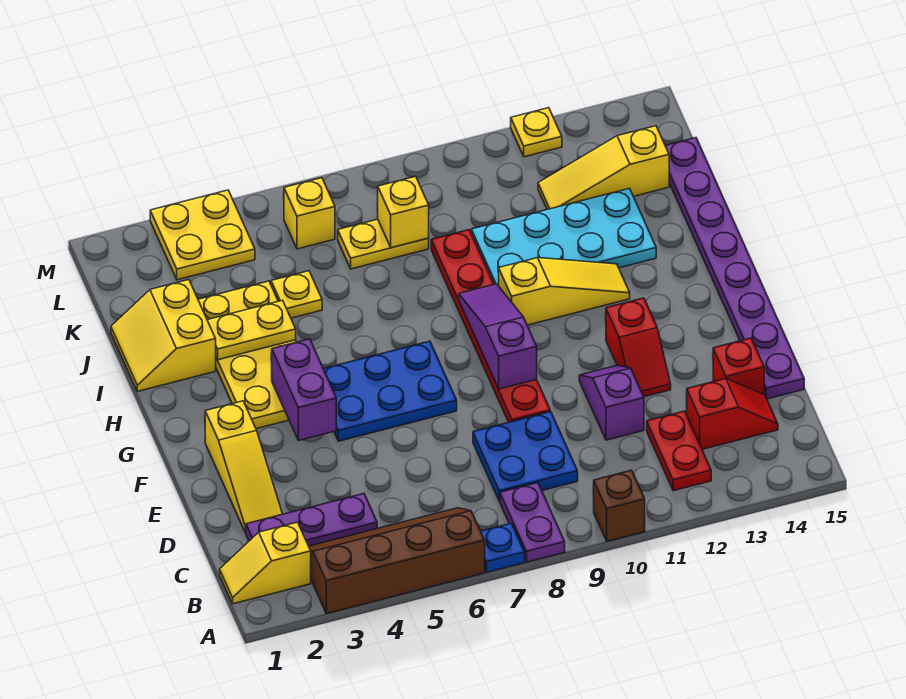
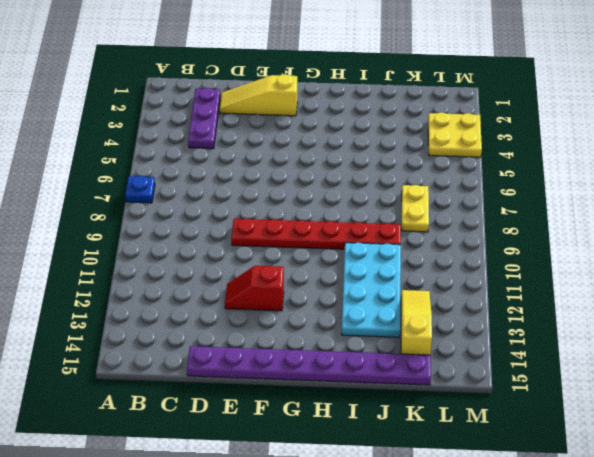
none -> brown slope A3:B6 level 1 top A
none -> purple plate A8:B8 level 1
none -> brown brick A10 level 1
none -> yellow slope B1:B2 level 1 top 2

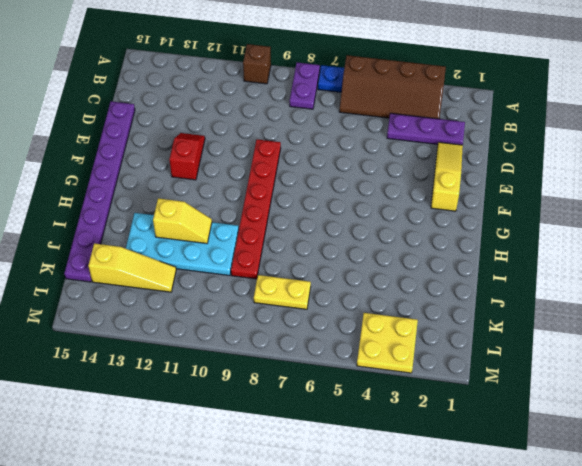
yellow slope I11:I12 level 2 top 12 -> yellow slope B1:B2 level 1 top 2
none -> red plate B12:C12 level 1
none -> blue plate C8:D9 level 1
none -> red slope C13:C14 level 1 top 13
none -> purple slope D11:E11 level 1 top D

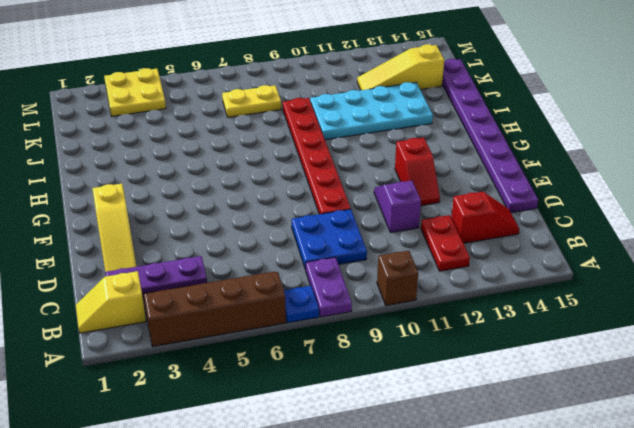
none -> red brick D14 level 1
none -> blue plate F5:G7 level 1
none -> yellow plate G3:J4 level 1
none -> yellow slope H10:H12 level 1 top 10

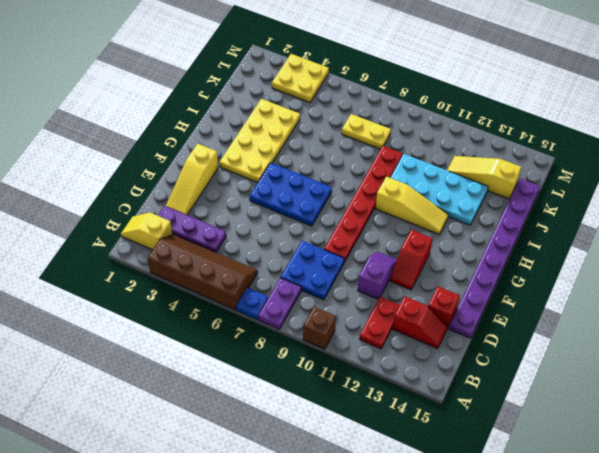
none -> yellow slope I1:J2 level 1 top 2
none -> yellow plate J5 level 1
none -> yellow brick L6 level 1
none -> yellow plate M12 level 1

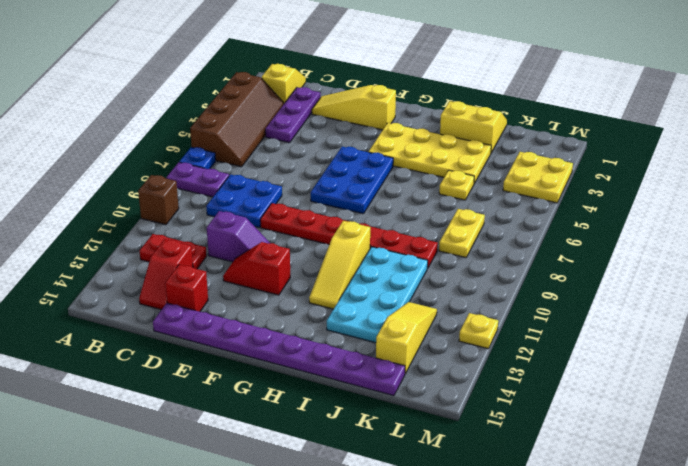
none -> yellow brick L6 level 1
none -> purple brick F4:G4 level 2
none -> purple slope F9:H9 level 2 top F
none -> yellow plate I3:I4 level 2

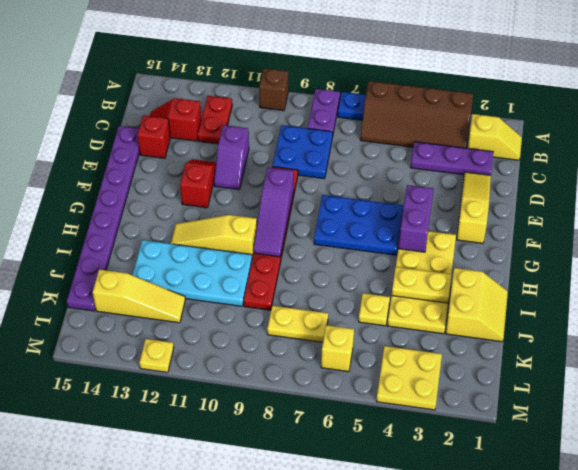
none -> yellow brick K8 level 2

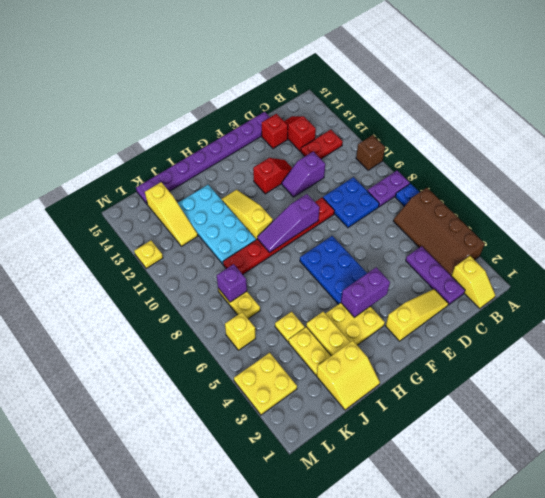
purple brick K8 level 2 -> yellow brick K8 level 2

